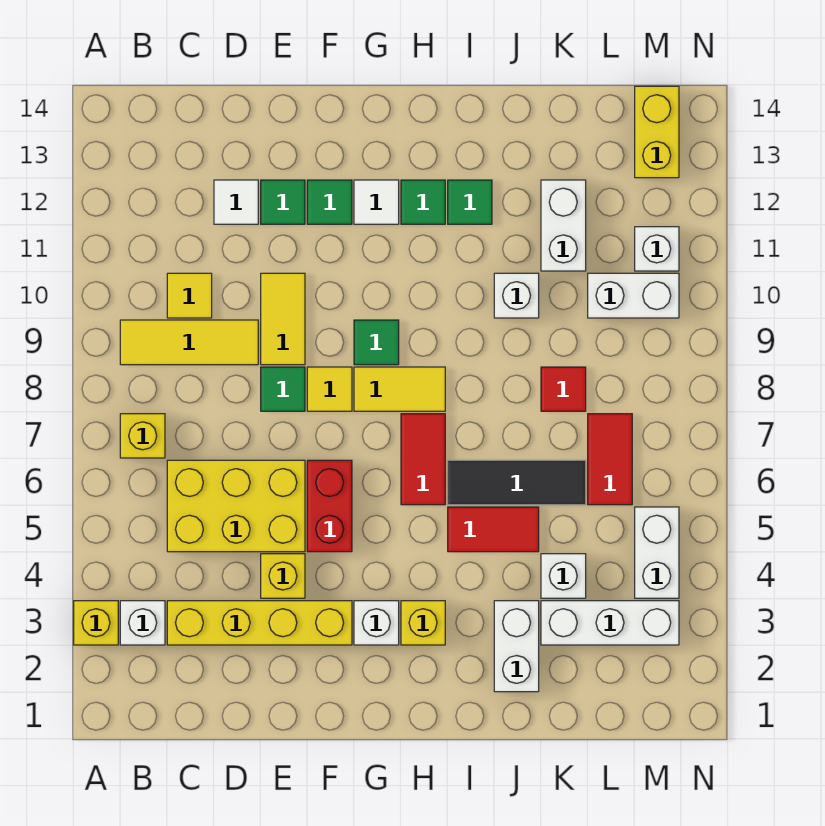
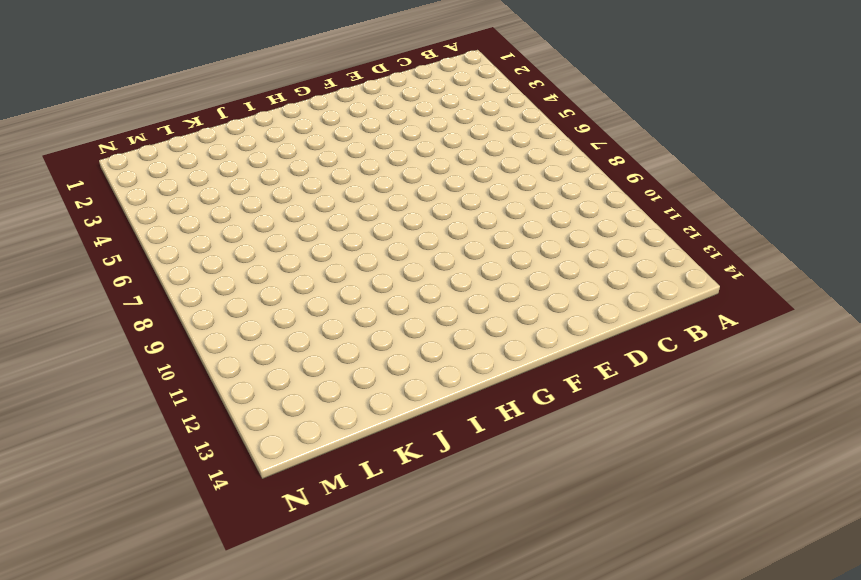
none -> yellow brick A3 level 1
none -> white brick B3 level 1
none -> yellow brick B7 level 1
none -> yellow tile B9:D9 level 1

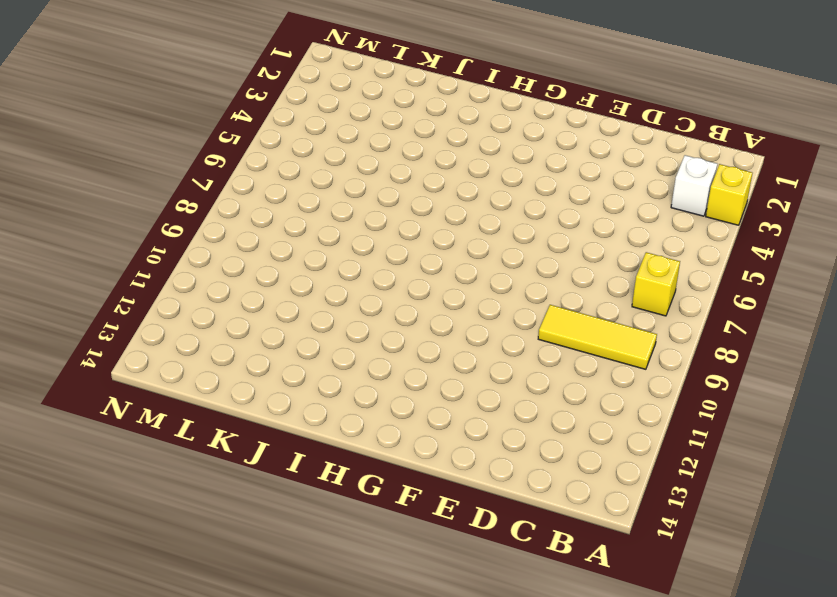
none -> yellow brick C3:F3 level 1
none -> yellow brick C5:E6 level 1
none -> yellow tile C10 level 1
none -> white tile D12 level 1

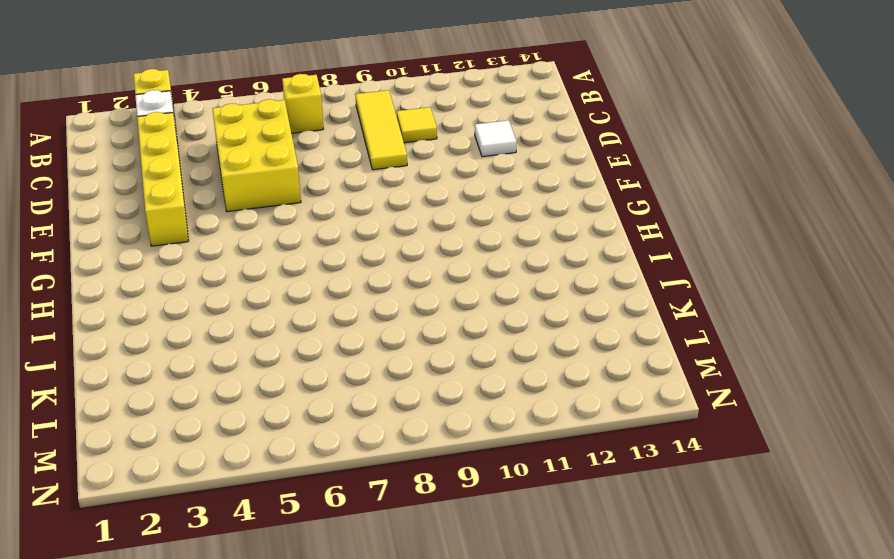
none -> yellow brick E4 level 1
none -> green tile E8 level 1
none -> yellow tile E9:E10 level 1
none -> green tile E12 level 1

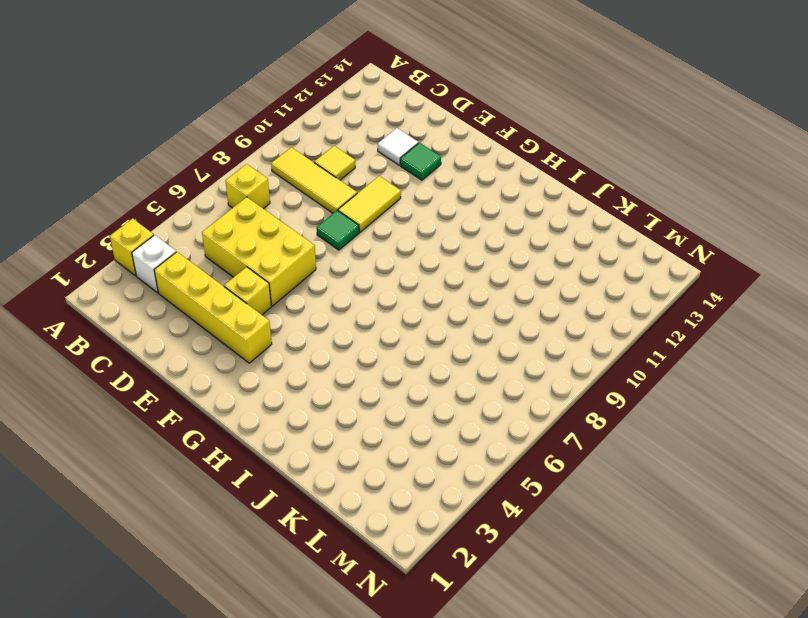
none -> red brick F5:F6 level 1
none -> yellow tile F8 level 1
none -> green tile F12 level 1
none -> white brick G3 level 1

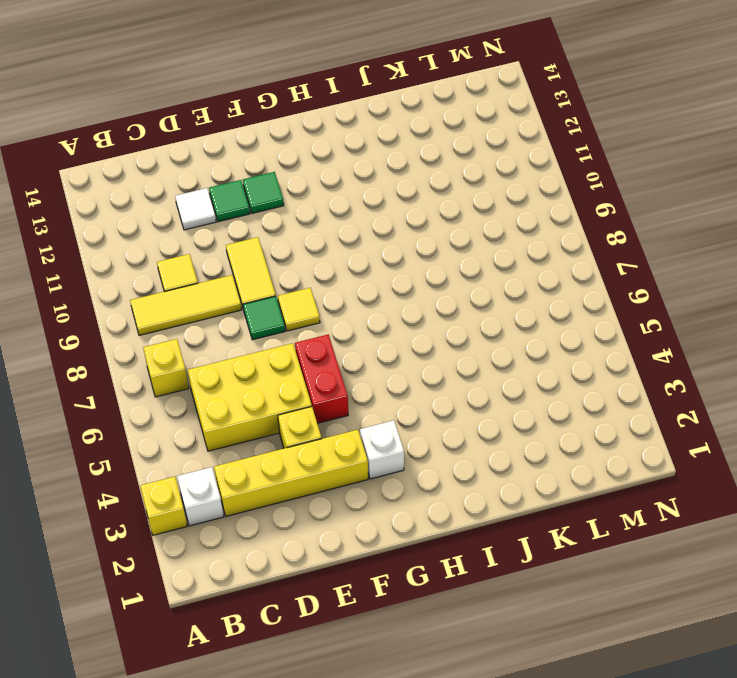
none -> yellow tile G8:H8 level 1
none -> green tile G9 level 1
none -> white tile G12 level 1
none -> yellow brick H3 level 1

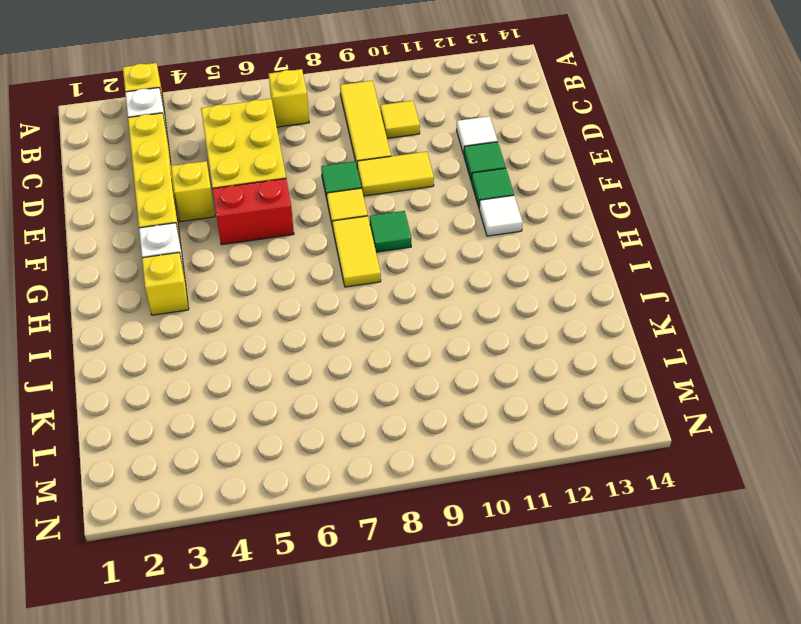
none -> red tile H6:H7 level 1
none -> green tile H12 level 1
none -> red tile I5:J5 level 1
none -> black tile I6:K6 level 1

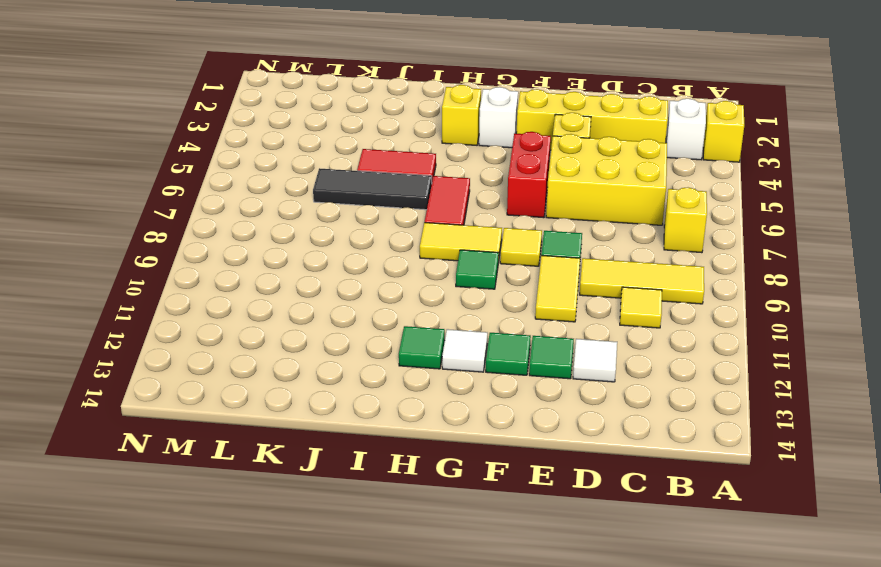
none -> green tile I12 level 1
none -> white brick J2:J3 level 1
none -> white brick J10 level 1
none -> white brick K3:M3 level 1

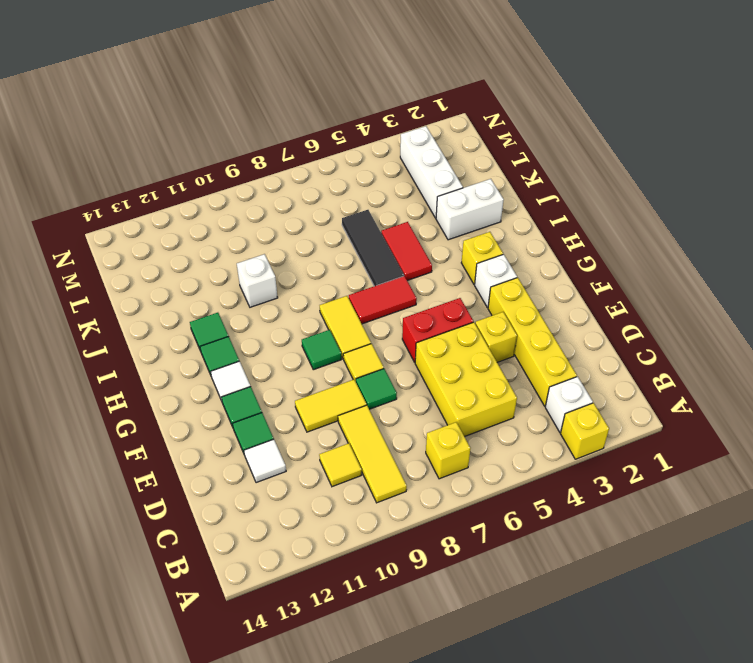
none -> white brick K4 level 1
none -> red tile K8 level 1
none -> white brick K11:K12 level 1
none -> red tile L6:L7 level 1

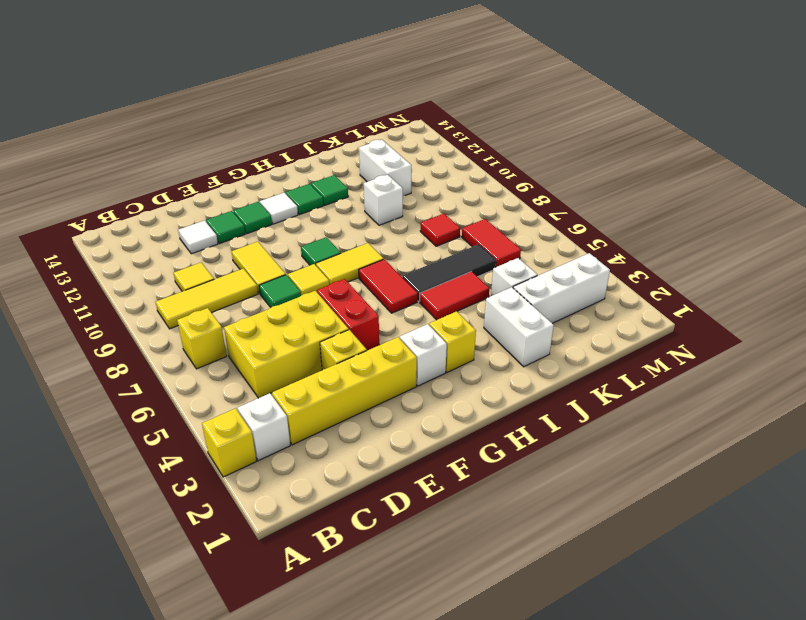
none -> white brick L10:M10 level 1
none -> white brick M4:M5 level 1
none -> white brick M11 level 1
none -> yellow brick M13:M14 level 1

